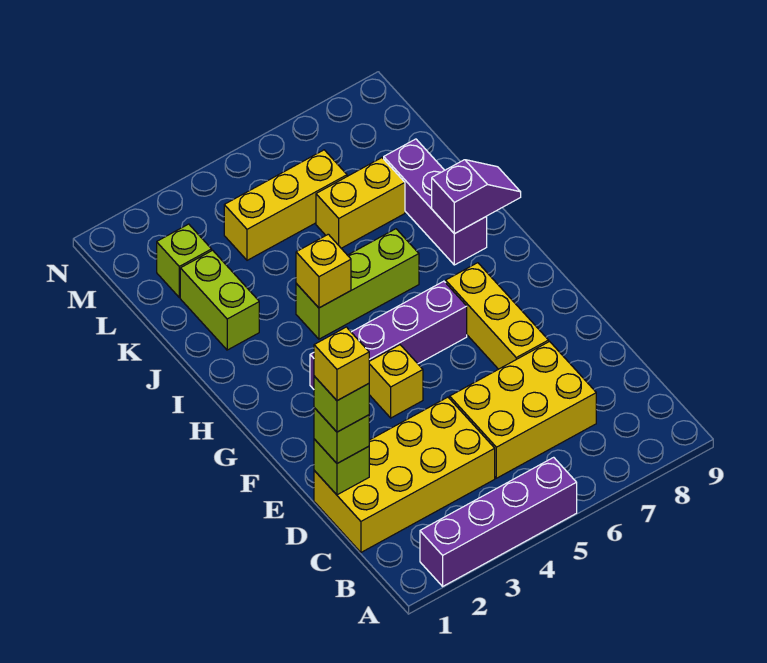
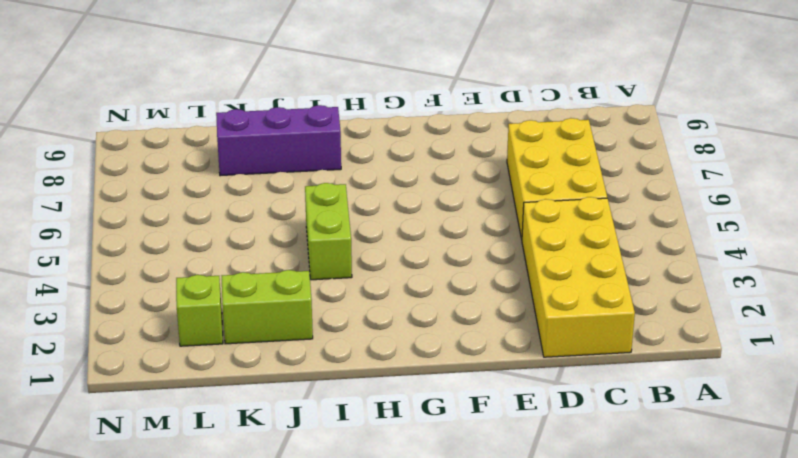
lime brick I4:I5 level 1 -> lime brick I4:I6 level 1
none -> purple brick A2:A5 level 1
none -> yellow brick E7:G7 level 1
none -> yellow brick F4 level 1

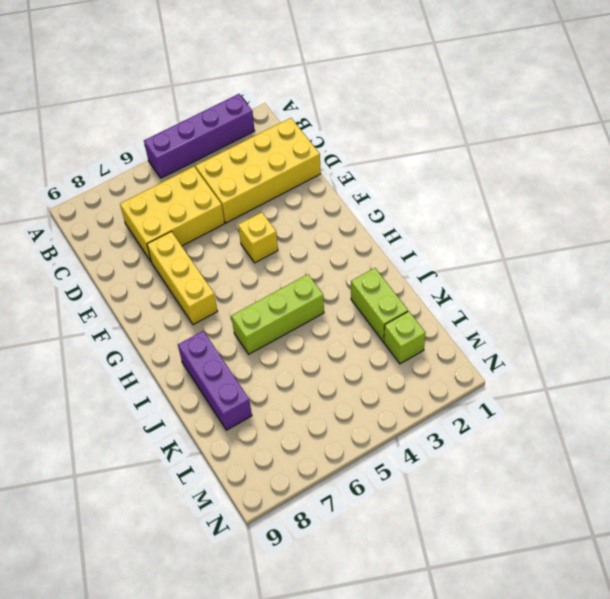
none -> purple brick G3:G6 level 1
none -> yellow brick K6:K7 level 1
none -> yellow brick L4:L6 level 1

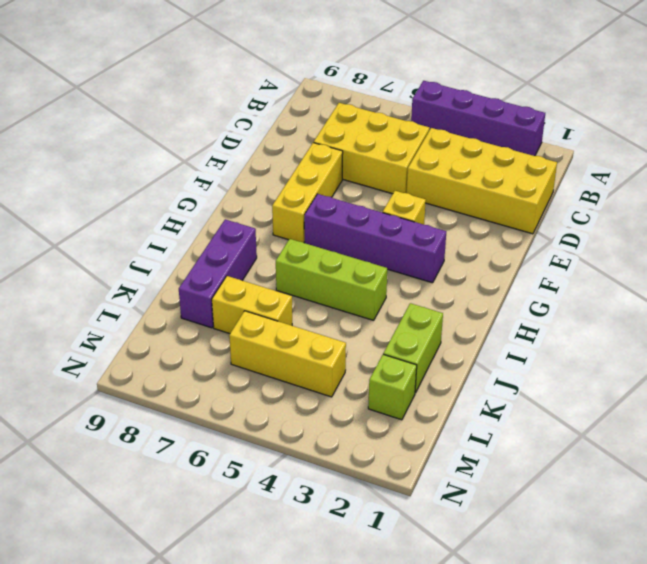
none -> lime brick D1 level 2
none -> yellow brick I4 level 2
none -> purple slope I8:I9 level 2 top 8

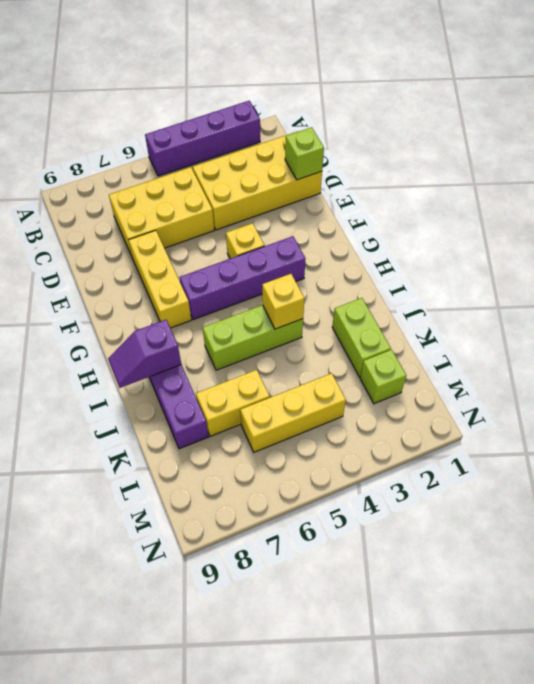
none -> lime brick D1 level 3
none -> lime brick D1 level 4
none -> yellow brick D1 level 5

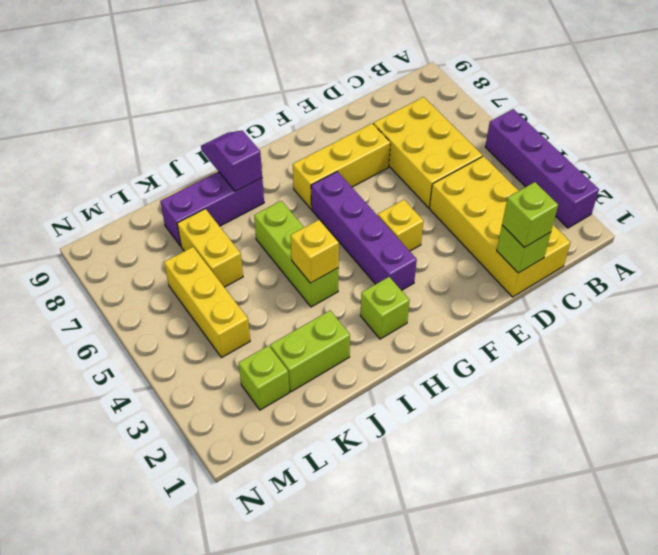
lime brick H2 level 1 -> lime brick D1 level 4
none -> yellow brick D1 level 5

